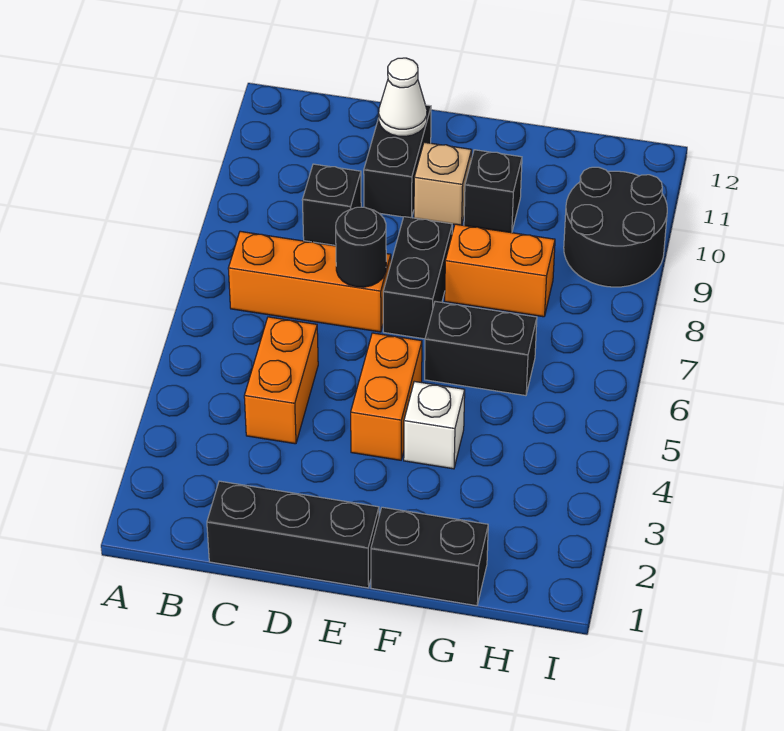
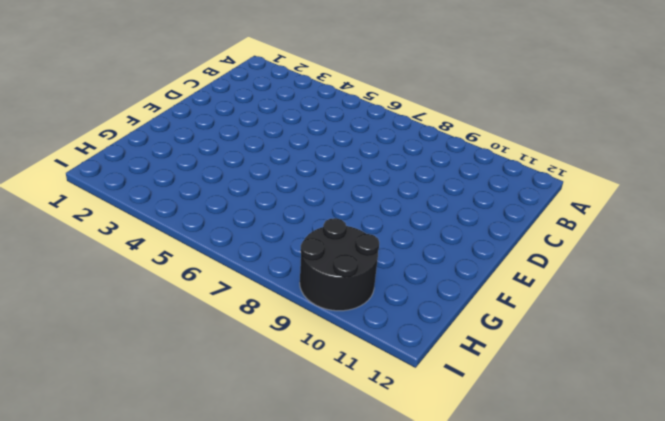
none -> orange brick B7:D7 level 1
none -> black brick C1:E1 level 1
none -> orange brick C4:C5 level 1

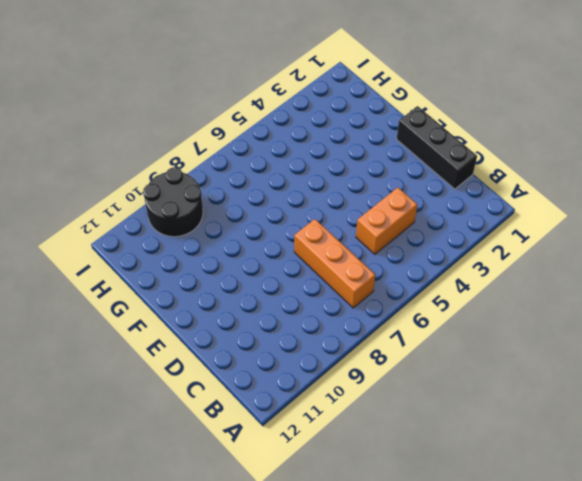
none -> black brick C9 level 1
none -> black brick D10:D11 level 1
none -> orange brick E4:E5 level 1

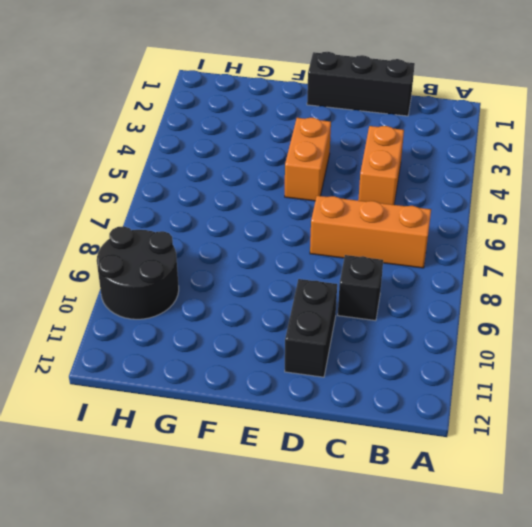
none -> black brick E7:E8 level 1
none -> tan brick E10 level 1
none -> black brick F1:G1 level 1

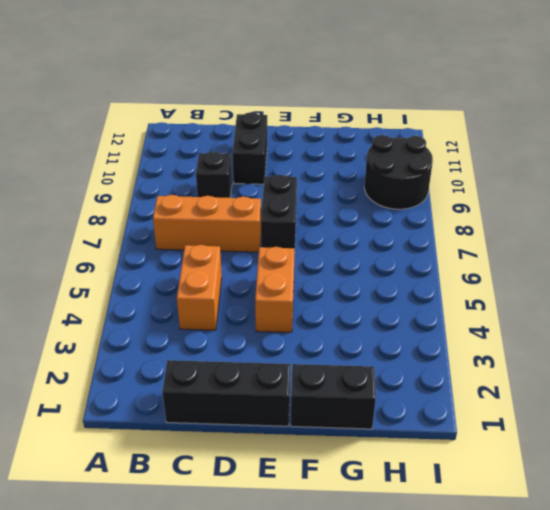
none -> tan brick E10 level 1
none -> white brick F4 level 1
none -> black brick F6:G6 level 1

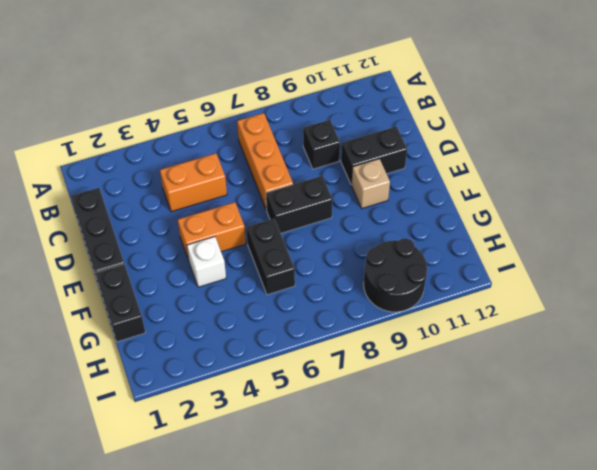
none -> orange brick F8:G8 level 1
none -> black brick F10 level 1
none -> black round brick D7 level 2

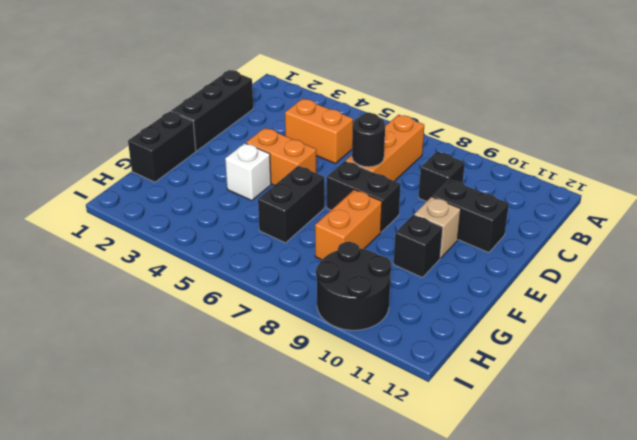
none -> white cone D11 level 2

